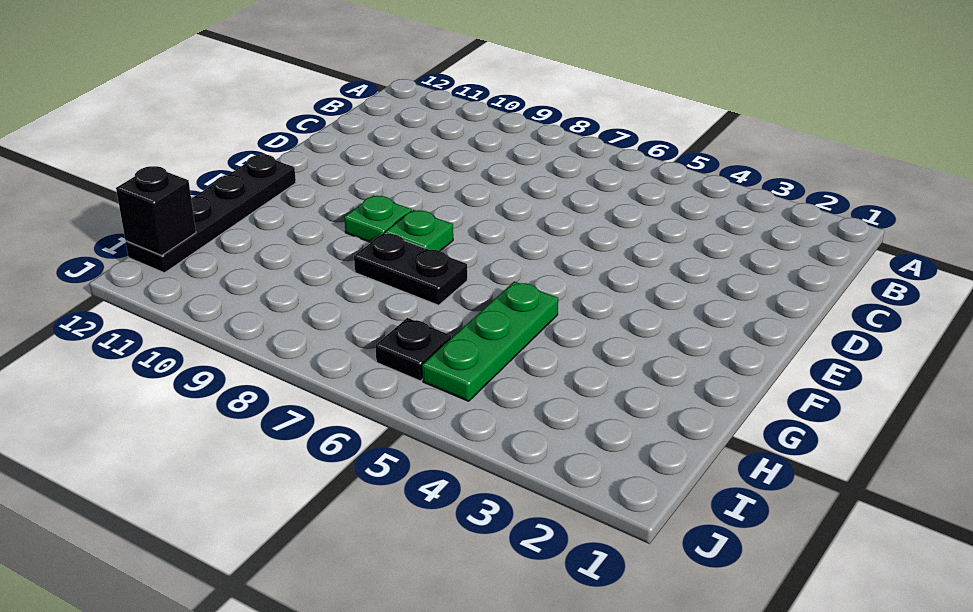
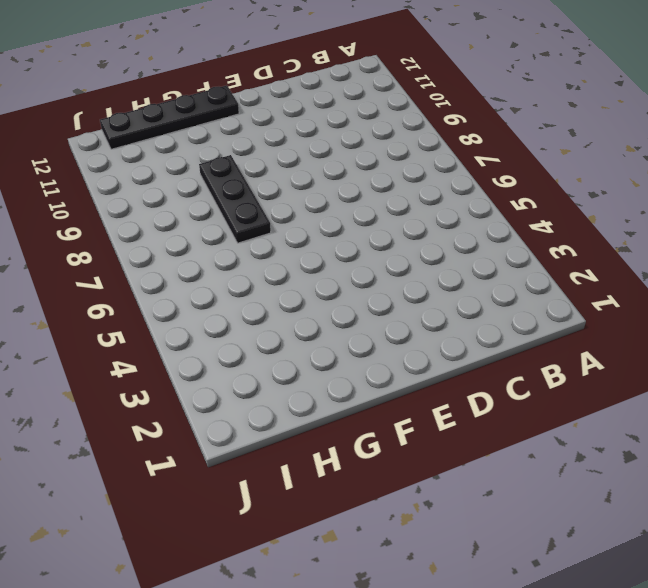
black plate G7:G9 level 1 -> black plate G7:G8 level 1
none -> green plate F8 level 1
none -> green plate F9 level 1

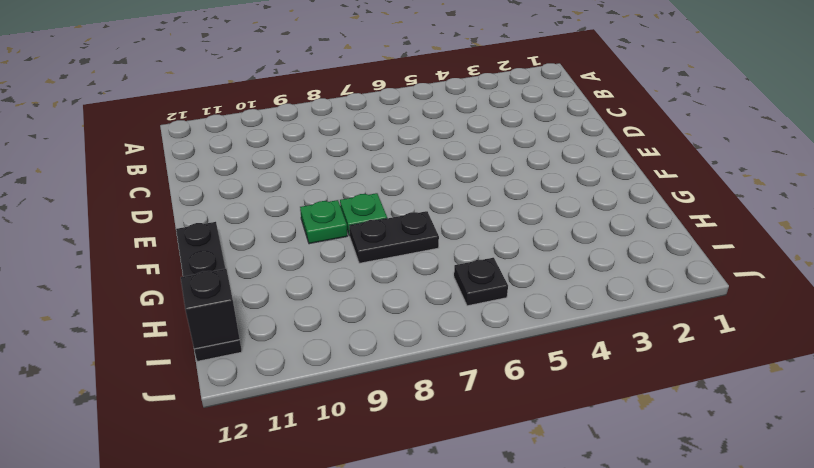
none -> green plate G5:I5 level 1

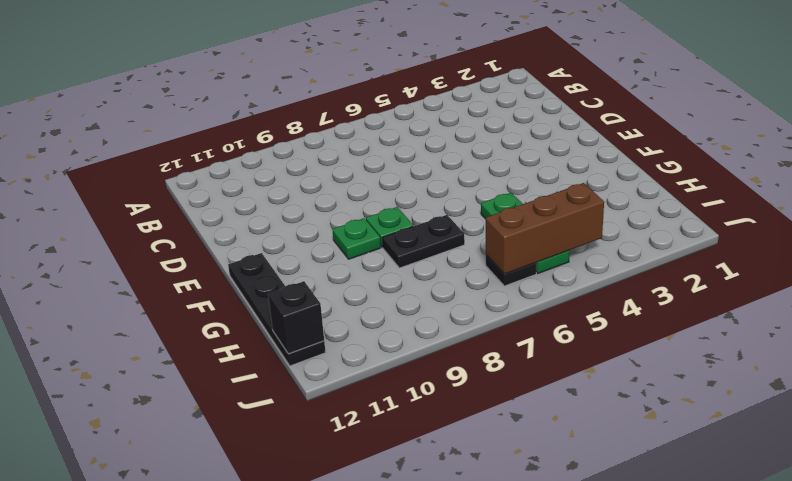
brown brick I4:I6 level 2 -> none

